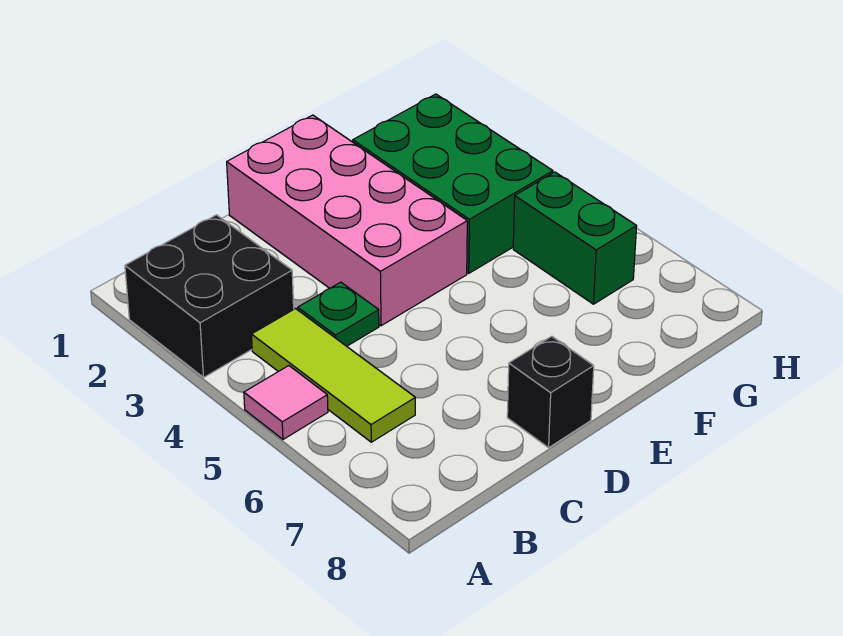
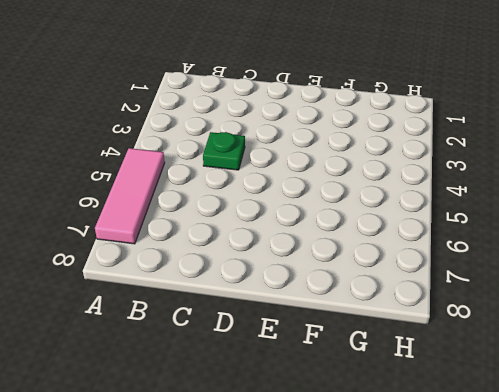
pink tile A5:A7 level 1 -> pink tile A5 level 1
none -> black brick A2:B3 level 1
none -> lime tile B4:B6 level 1

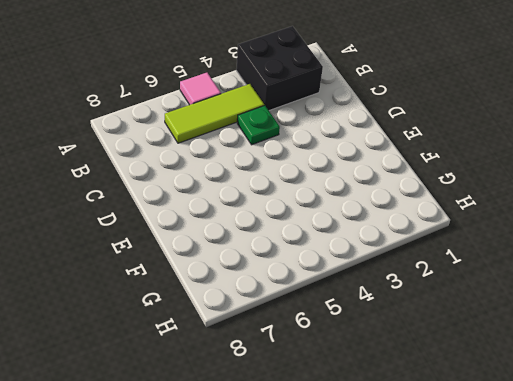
none -> pink brick D1:E4 level 1
none -> black brick D8 level 1

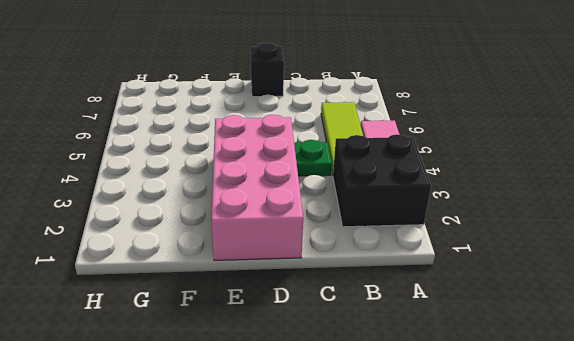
none -> green brick F2:G4 level 1
none -> green brick G5:G6 level 1

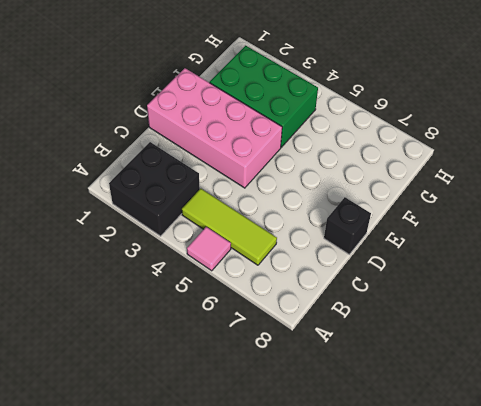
none -> green plate C4 level 1
none -> green brick G5:G6 level 1

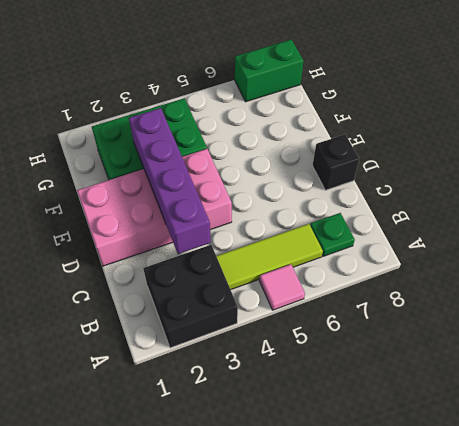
green plate B7 level 1 -> green plate C4 level 1
purple brick C3:F3 level 2 -> none
green brick H7:H8 level 1 -> green brick G5:G6 level 1

